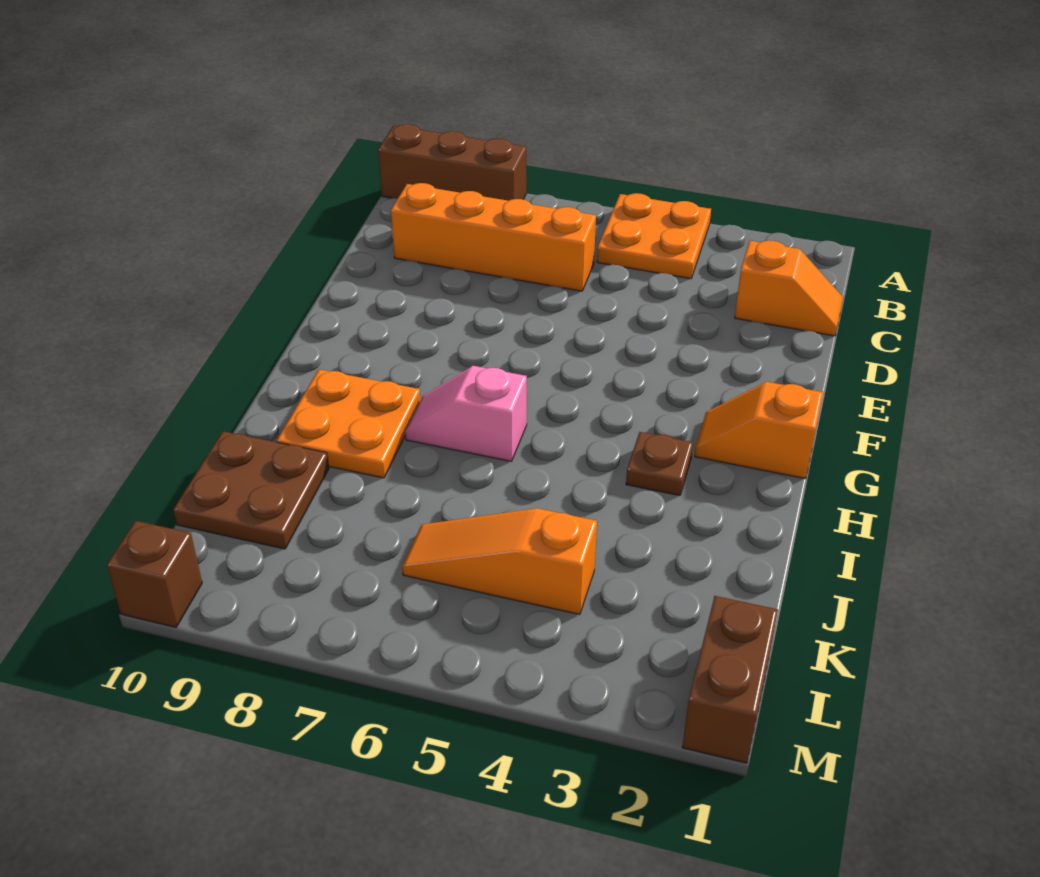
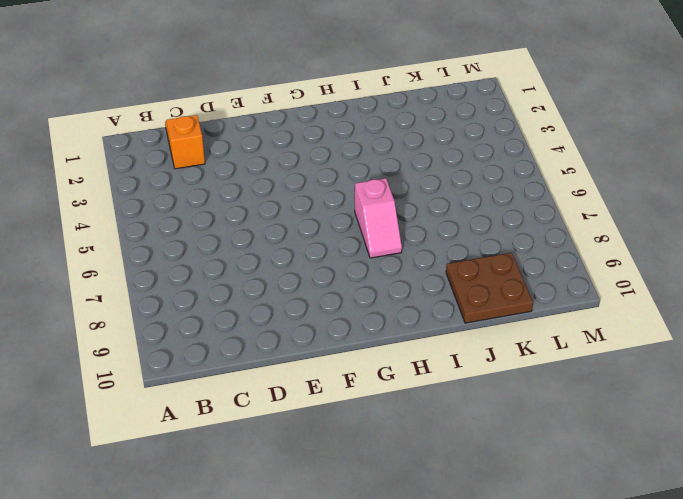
none -> orange plate A4:B5 level 1
none -> brown brick A8:A10 level 1
none -> orange brick C6:C9 level 1

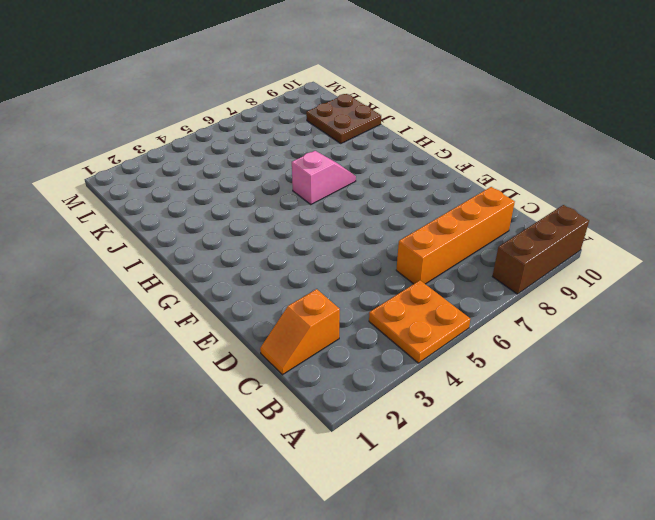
none -> orange slope G1:G2 level 1 top 1
none -> brown plate H3 level 1
none -> orange plate H8:I9 level 1

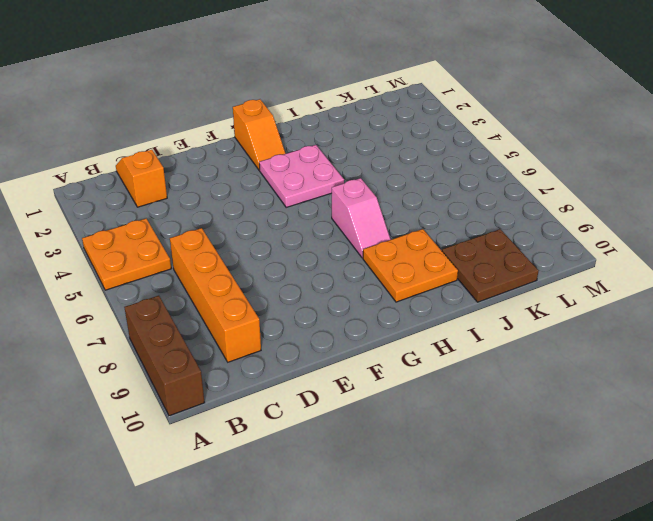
pink plate G3:H4 level 1 -> brown plate H3 level 1
none -> orange slope K4:K6 level 1 top 4
none -> brown brick L1:M1 level 1
none -> brown brick M10 level 1

